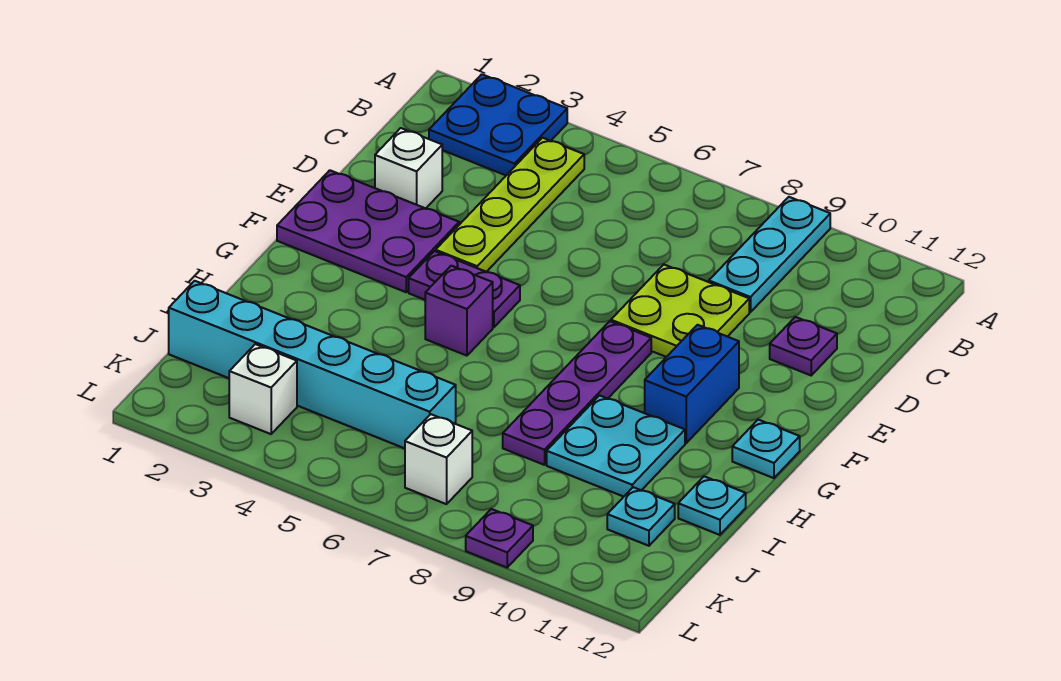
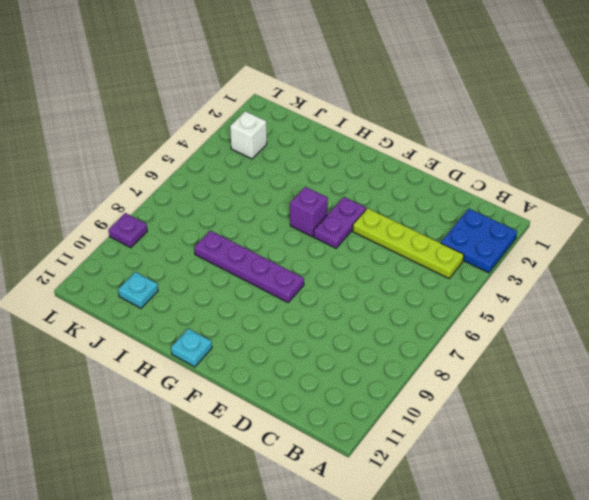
none -> cyan plate A9:C9 level 1
none -> white brick D2 level 1
none -> lime plate D8:E9 level 1

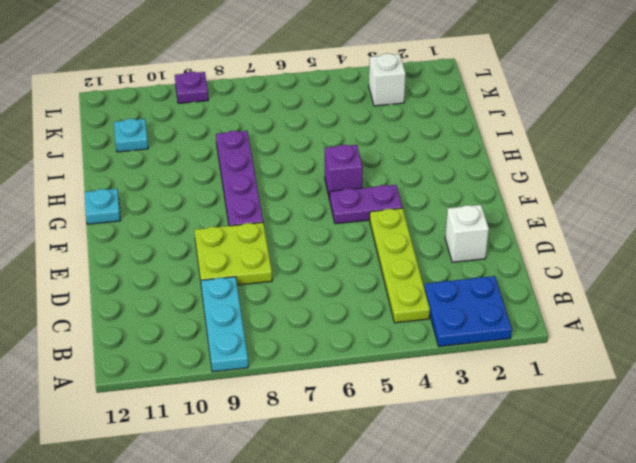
none -> purple plate D11 level 1
none -> purple plate E1:F3 level 1
none -> blue brick F10:G10 level 1

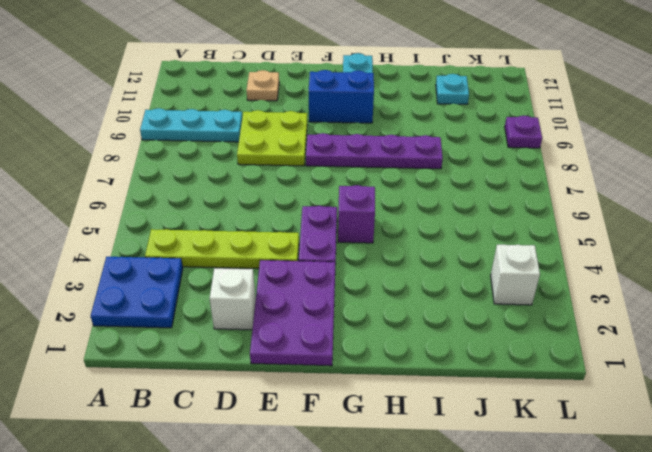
tan plate D11 level 1 -> purple plate D11 level 1
none -> cyan plate H9:I10 level 1
none -> cyan plate I12 level 1
none -> cyan brick J1:J6 level 1

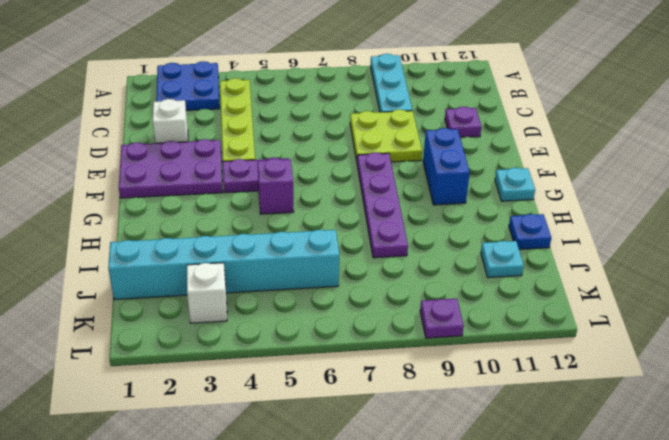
blue plate I12 level 1 -> cyan plate I12 level 1
none -> cyan plate H9:I10 level 1
none -> white brick K7 level 1

